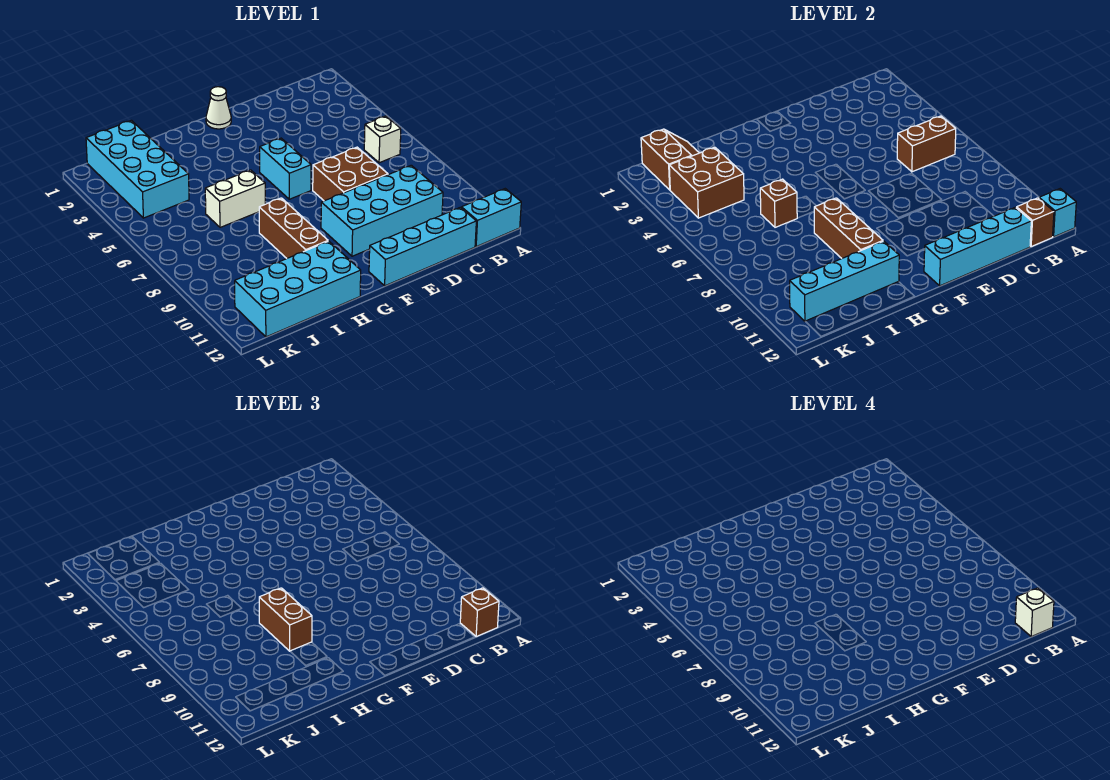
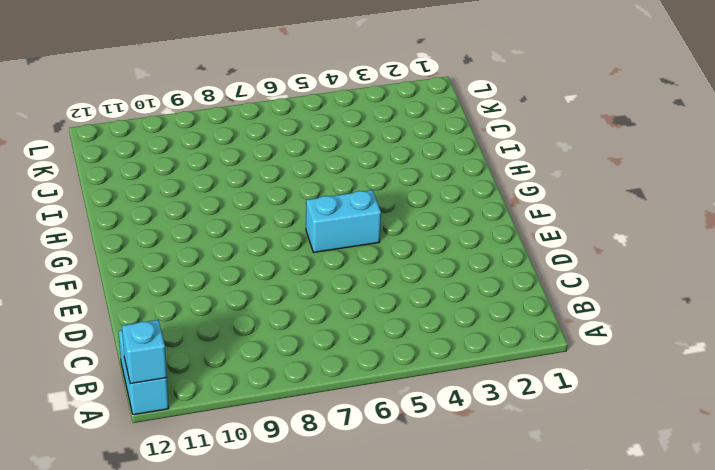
none -> white brick B6 level 1
none -> cyan brick C9:F10 level 1
none -> cyan brick C12:F12 level 1

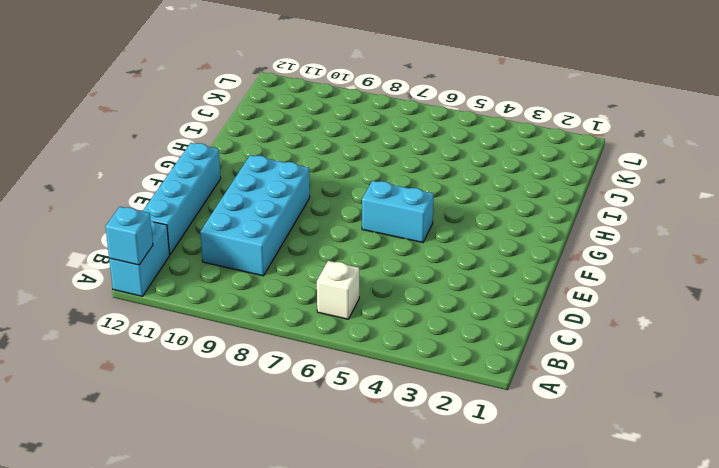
none -> brown brick D7:E8 level 1
none -> white cone F1 level 1
none -> white brick H6:I6 level 1

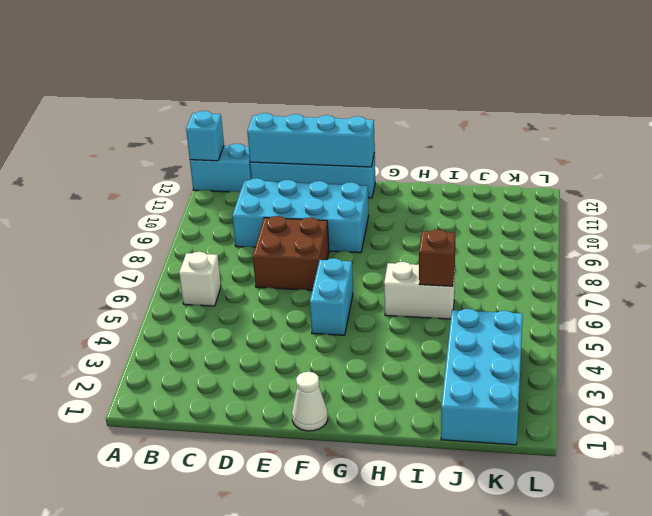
none -> brown brick H8:H10 level 1
none -> cyan brick H11:K12 level 1
none -> brown brick B6:C6 level 2

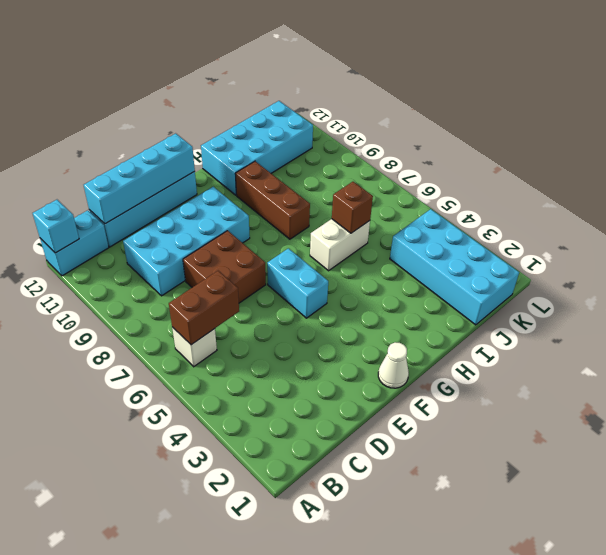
none -> brown brick B12 level 2
none -> brown brick H8:H10 level 2
none -> cyan brick H11:K11 level 2

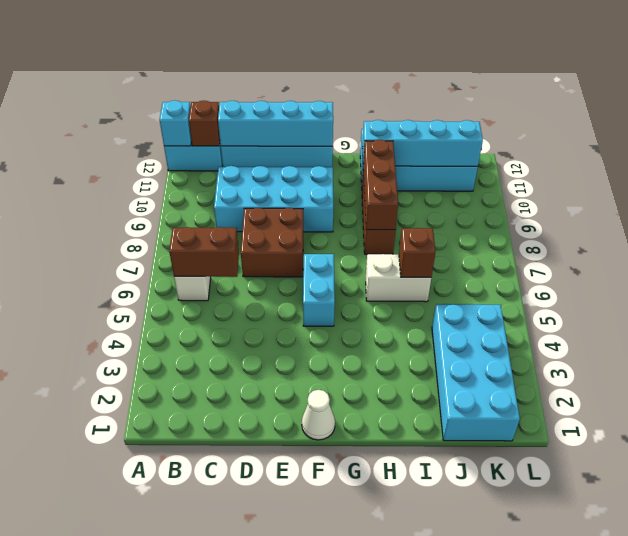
none -> brown slope J1:K2 level 2 top K
none -> brown brick J3:K4 level 2
none -> brown brick B12 level 3

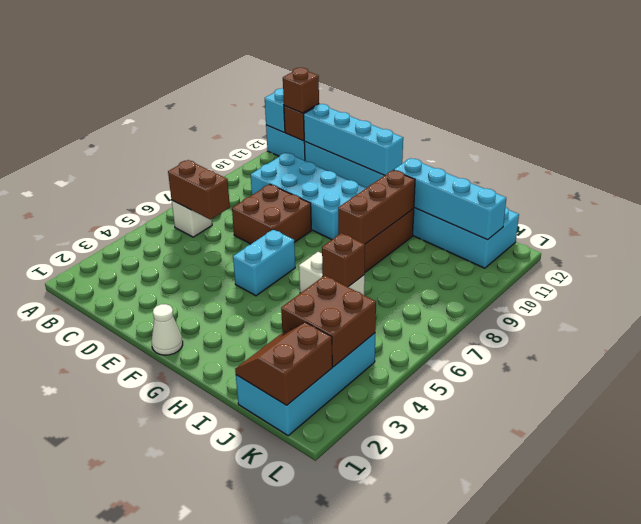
none -> brown brick H8:H9 level 3
none -> white brick B12 level 4

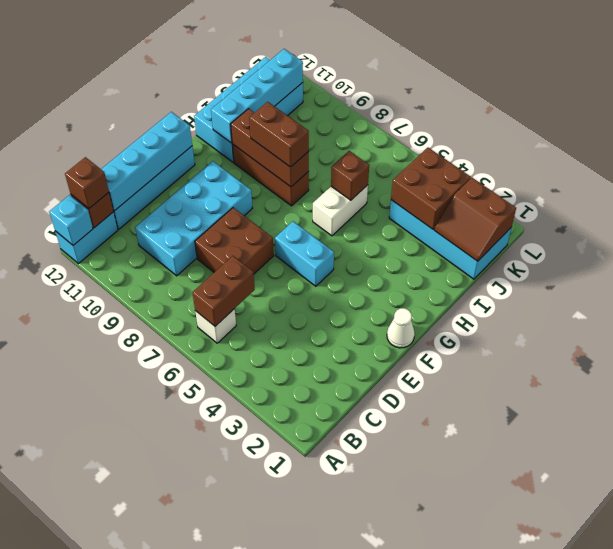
none -> white brick B12 level 4

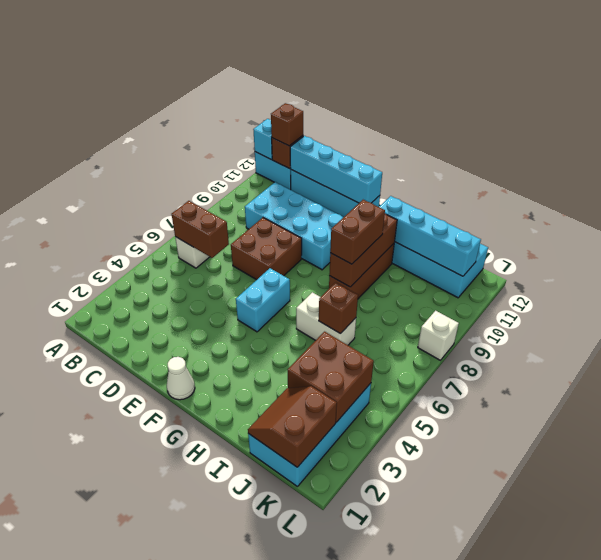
white brick L8 level 1 -> white brick B12 level 4

